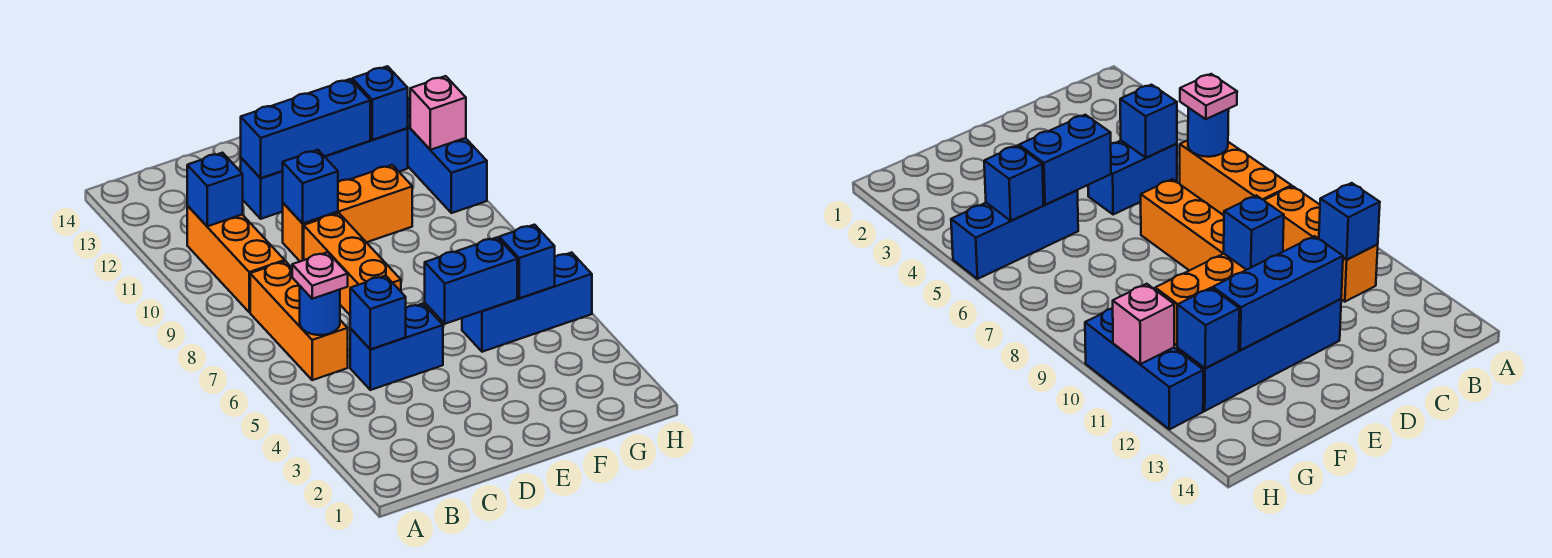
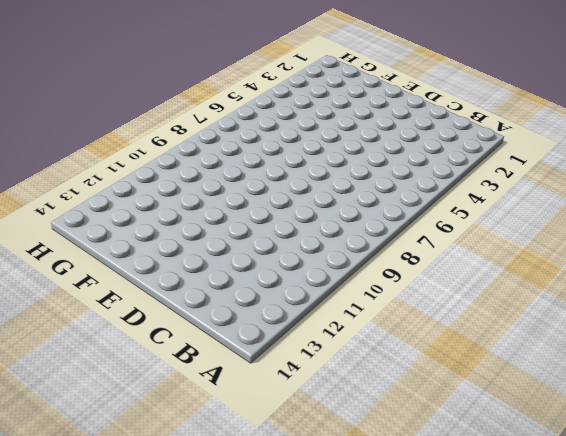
none -> orange brick B6:B8 level 1
none -> orange brick B9:B11 level 1
none -> blue brick C5:D5 level 1

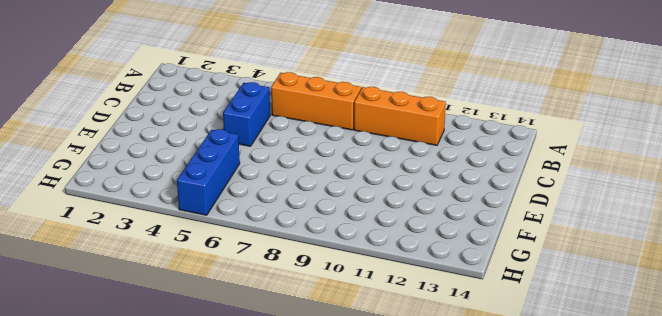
none -> orange brick D7:D9 level 1
none -> orange brick D10:F10 level 1
none -> blue brick D12:G12 level 1

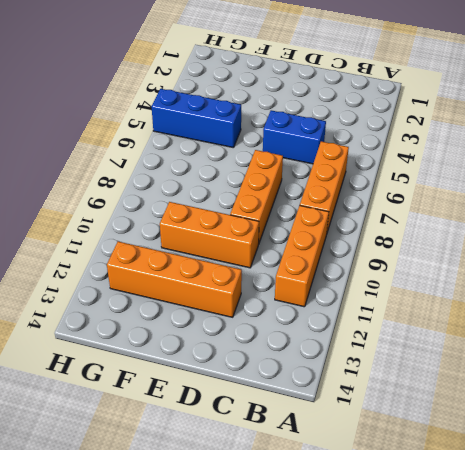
orange brick D12:G12 level 1 -> blue brick D12:G12 level 1
none -> blue brick H10:H12 level 1
none -> blue round brick B6 level 2
none -> blue brick B11 level 2

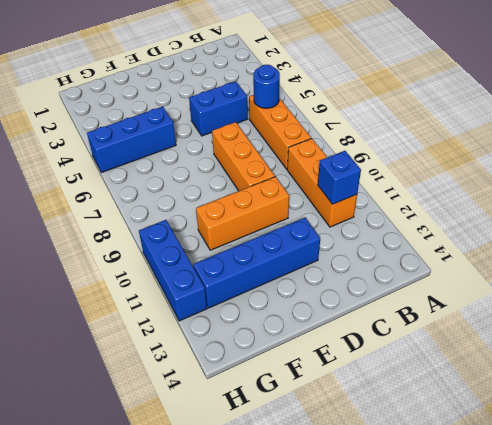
none -> blue brick C5 level 2
none -> blue brick D10 level 2
none -> blue brick D12:F12 level 2

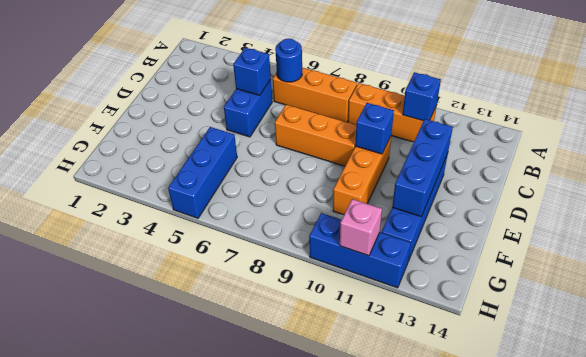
none -> blue brick E5:F5 level 2
none -> blue brick G5 level 2
none -> blue brick G12 level 2

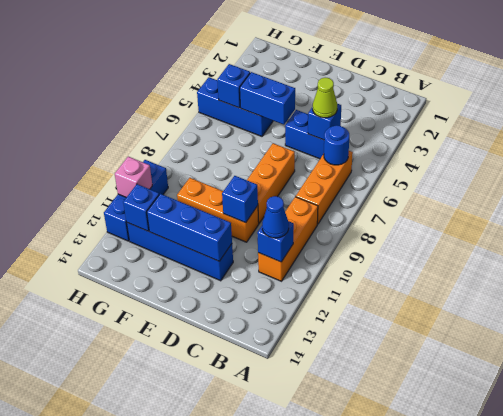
blue cone B11 level 3 -> none
lime cone C5 level 3 -> none
none -> pink plate B6 level 3

